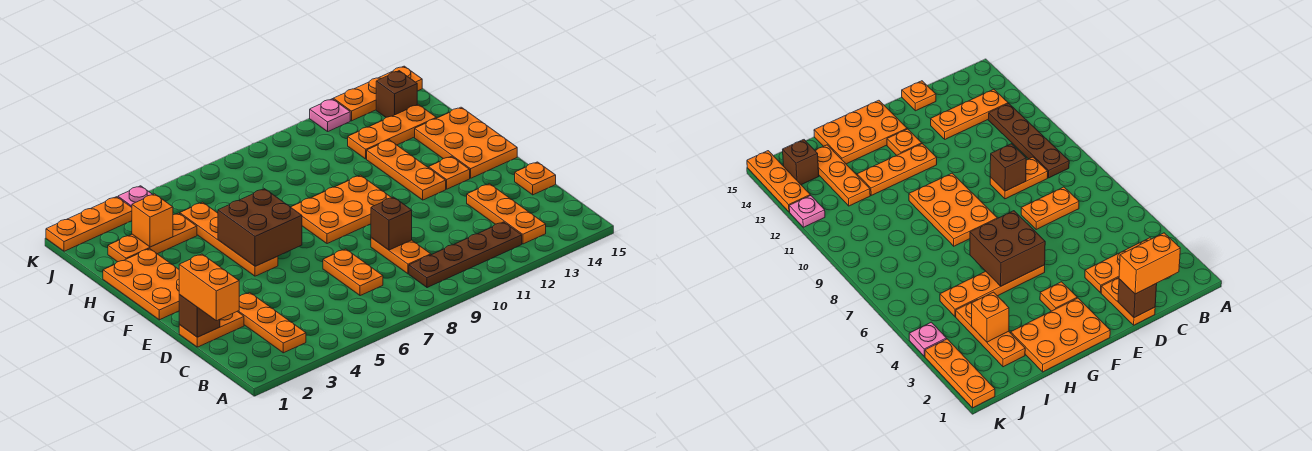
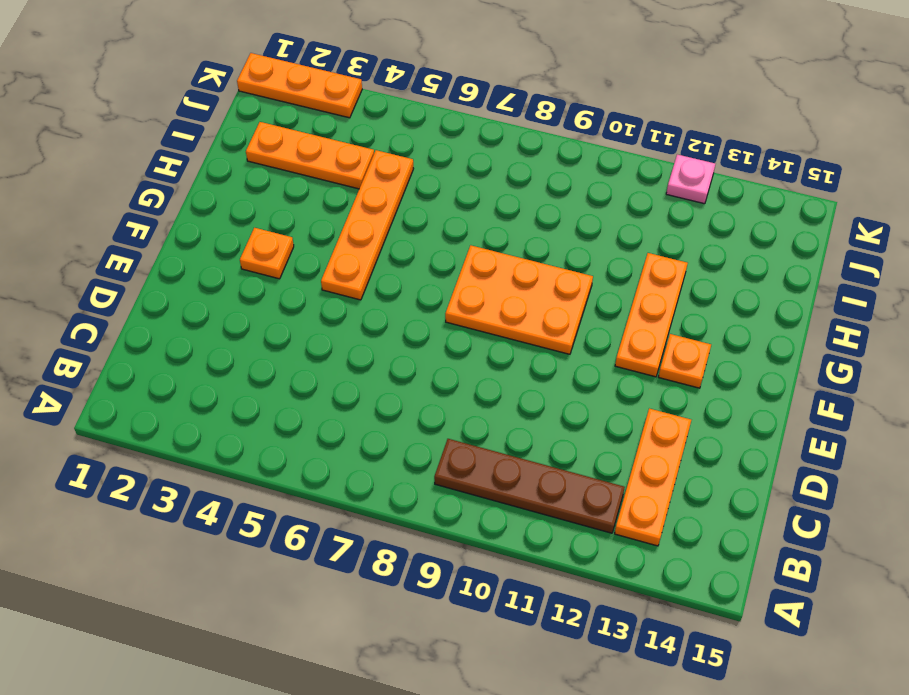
none -> orange plate B3:D3 level 1
none -> orange plate C7:D7 level 1
none -> orange plate C9:D9 level 1

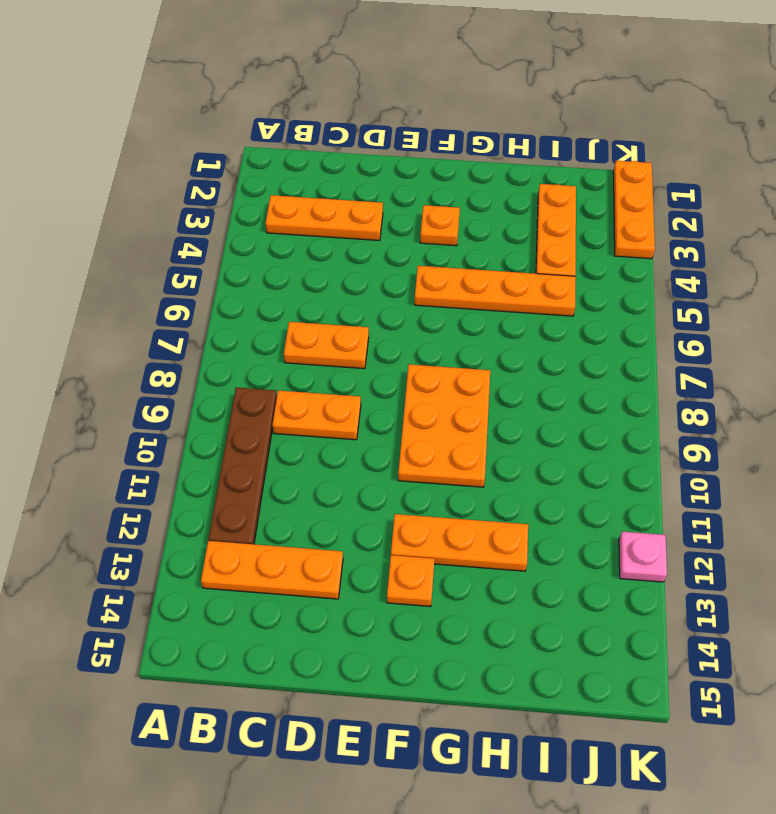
none -> orange plate D1:D2 level 1
none -> orange plate D15 level 1
none -> orange plate F1:H2 level 1

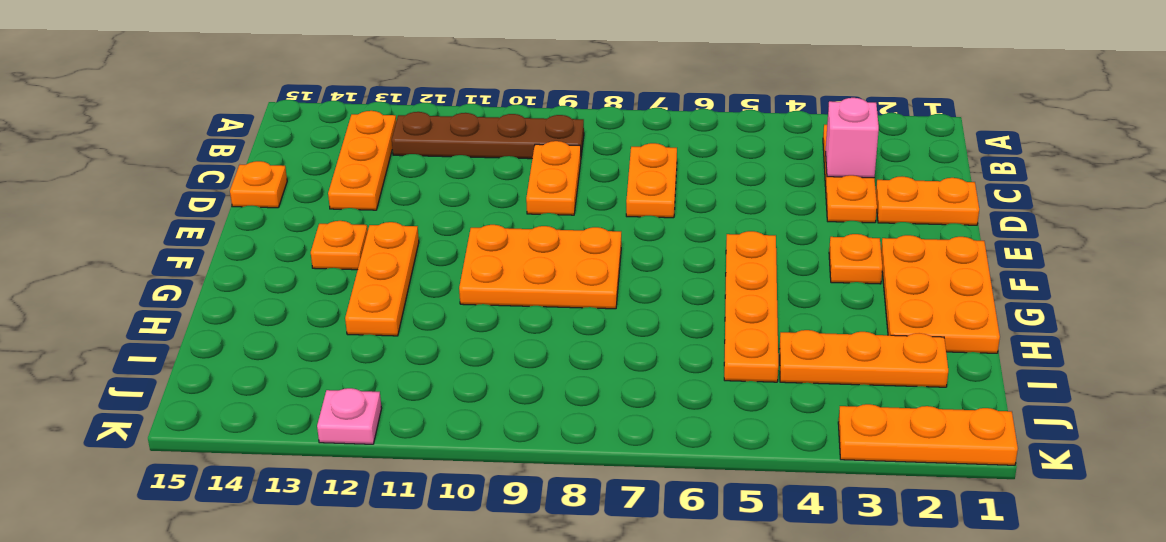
pink brick C3 level 2 -> none
none -> orange plate F14:H15 level 1
none -> orange plate I12:I14 level 1
none -> brown brick J14 level 1

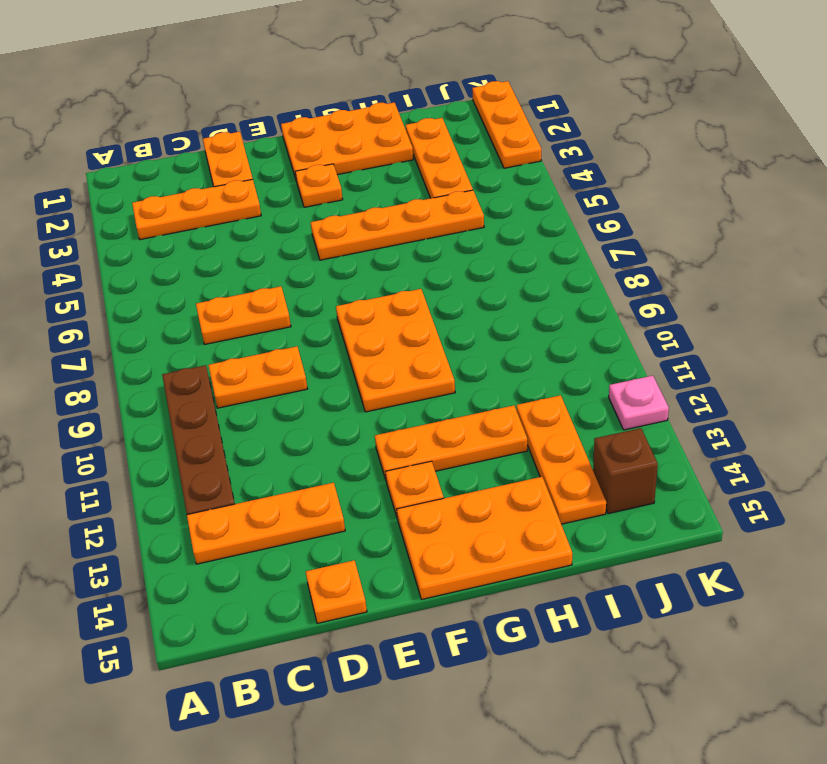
none -> pink plate K4 level 1
none -> orange plate K13:K15 level 1
none -> brown brick D1 level 2

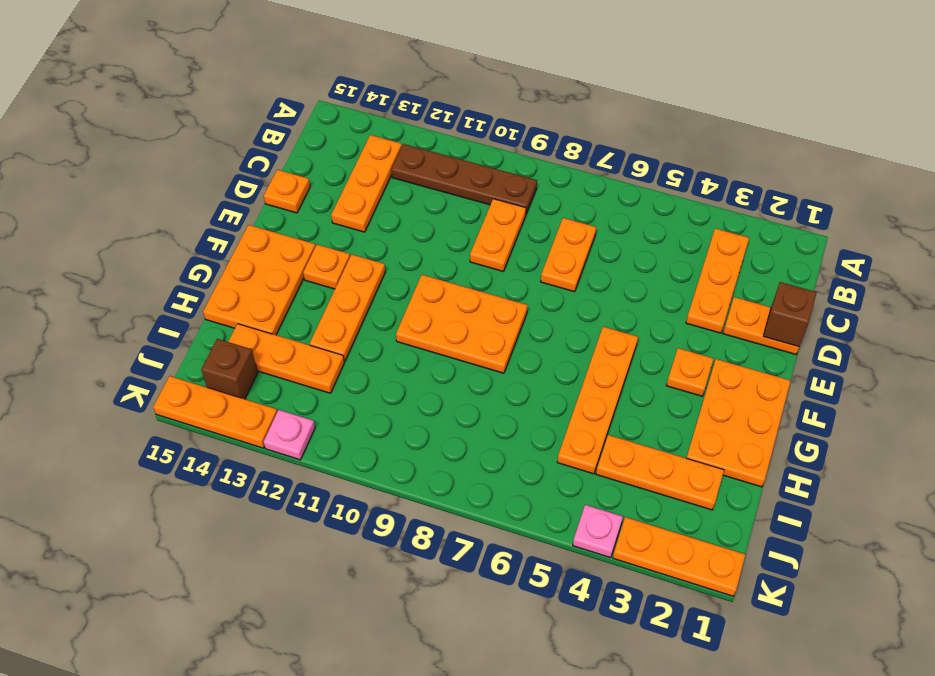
none -> brown brick D9 level 2
none -> brown brick F5:G6 level 2
none -> orange brick I3 level 2

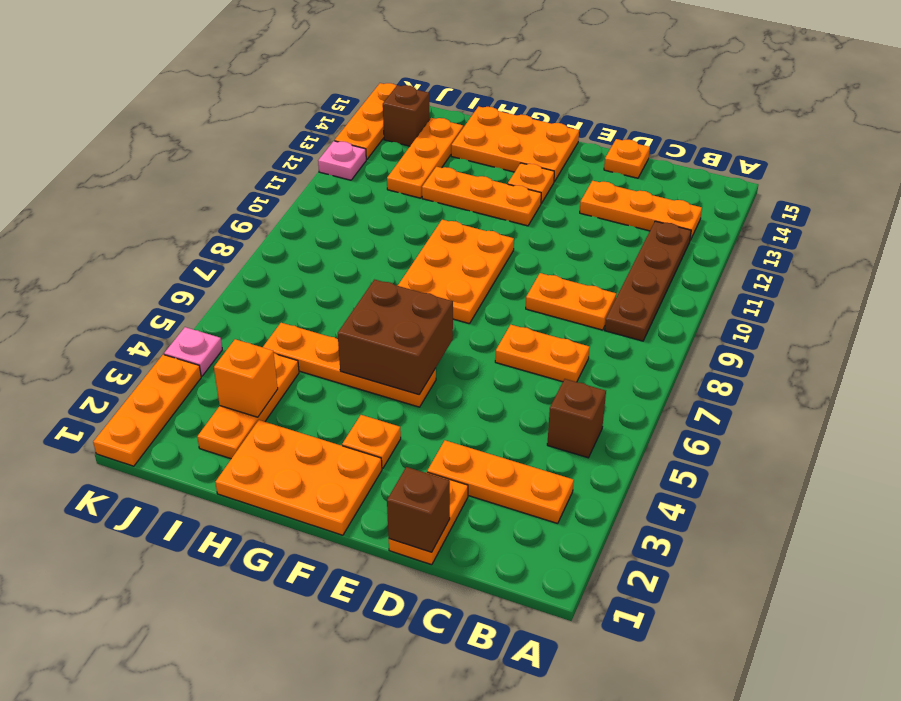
brown brick B5 level 1 -> brown brick D9 level 2
none -> orange brick C1:D1 level 3

